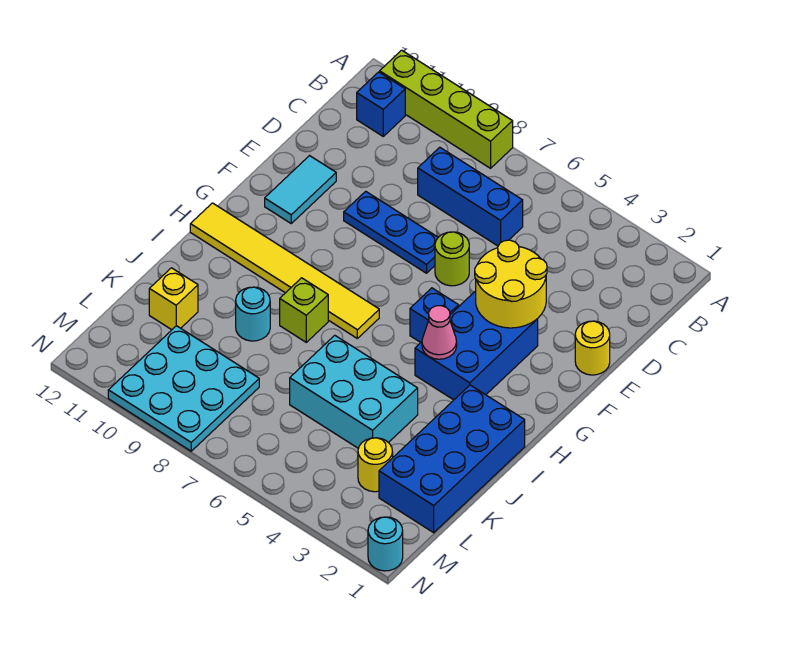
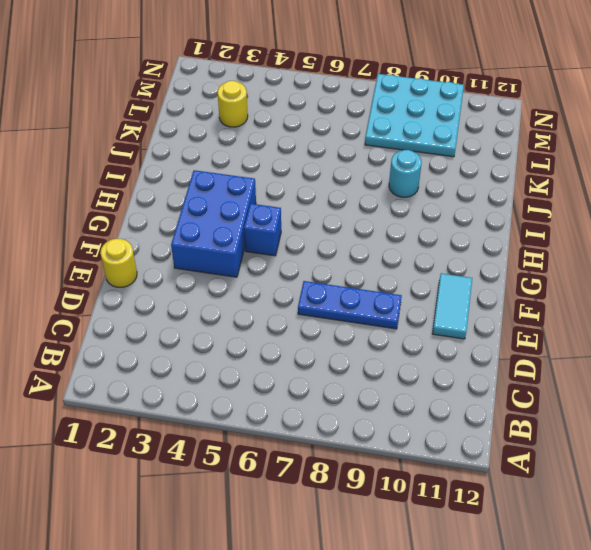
none -> lime brick A8:A11 level 1
none -> blue brick B11 level 1
none -> blue brick C6:C8 level 1

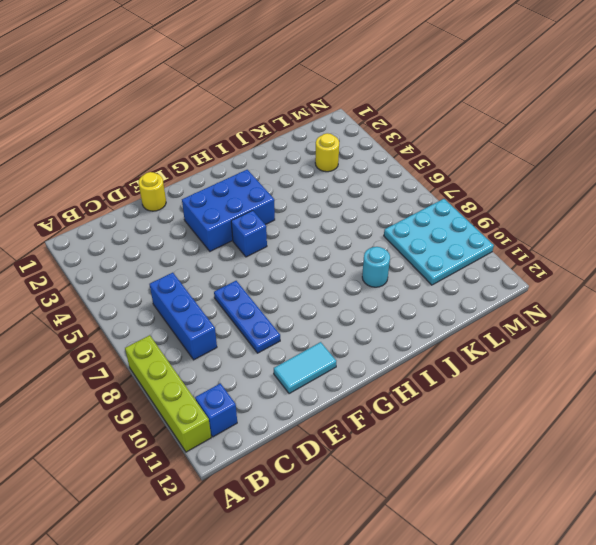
none -> lime round brick E6 level 1
none -> yellow tile H7:H12 level 1
none -> blue brick I1:L2 level 1

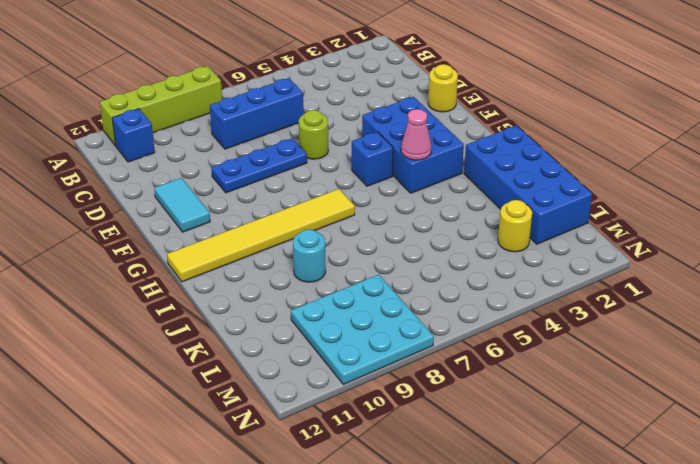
none -> lime brick I8 level 1
none -> cyan brick J4:K6 level 1
none -> yellow brick K11 level 1

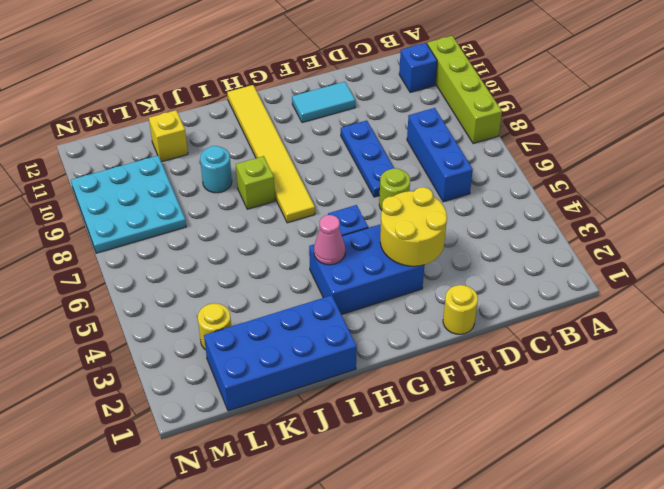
none -> cyan brick J4:K6 level 1
none -> cyan round brick N1 level 1

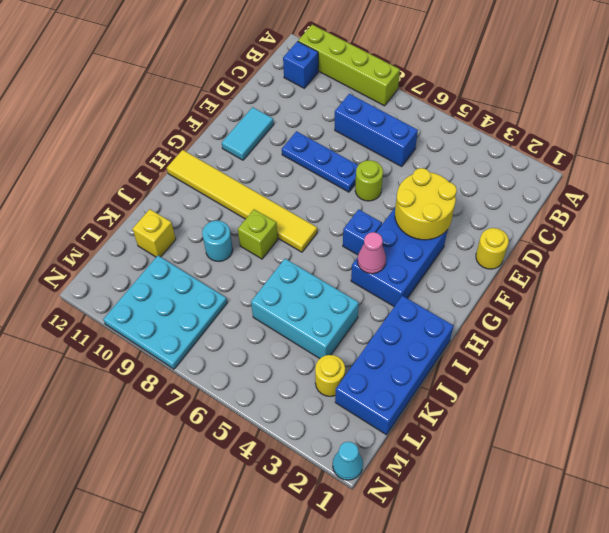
cyan cone N1 level 1 -> cyan round brick N1 level 1

